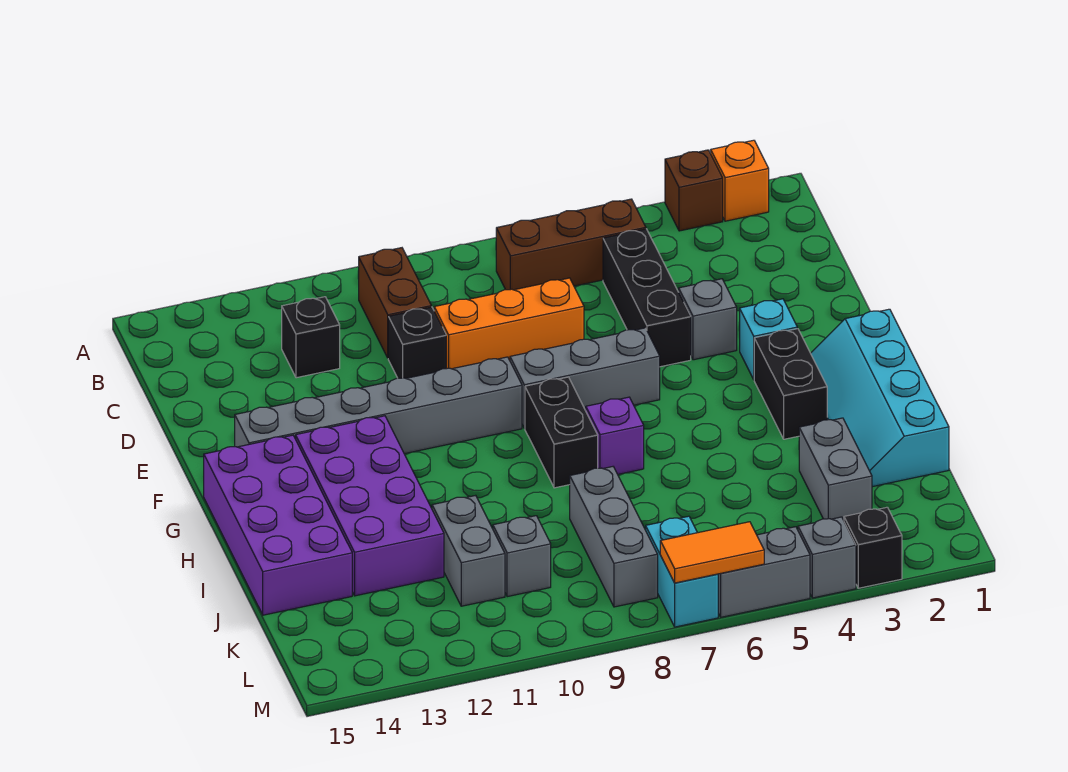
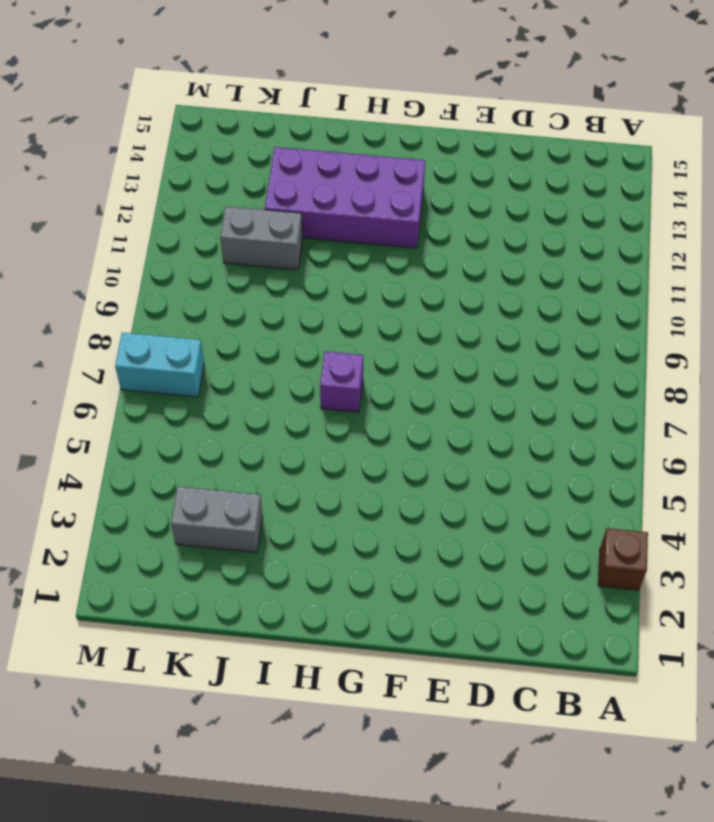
none -> orange brick A2 level 1
none -> brown brick B5:B7 level 1
none -> brown brick B10:C10 level 1

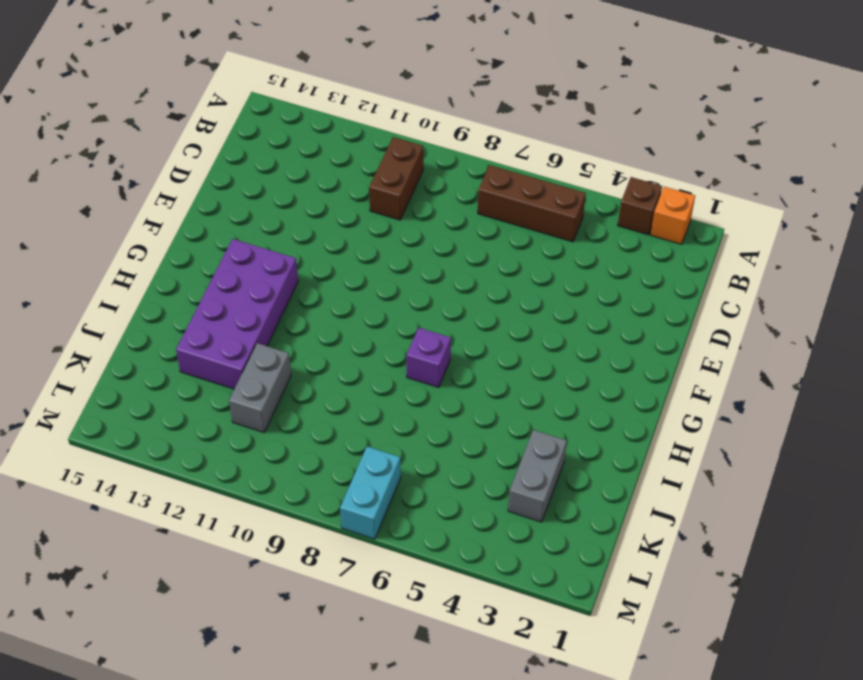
none -> black brick C5:E5 level 1
none -> black brick C12 level 1
none -> orange brick D7:D9 level 1

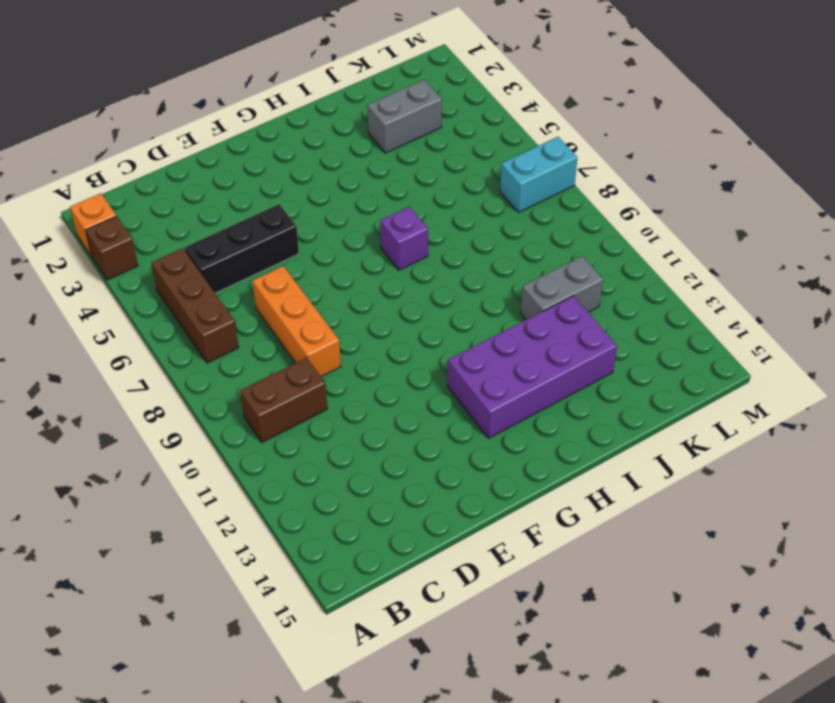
none -> black brick C12 level 1
none -> black brick D10 level 1
none -> grey brick E4 level 1

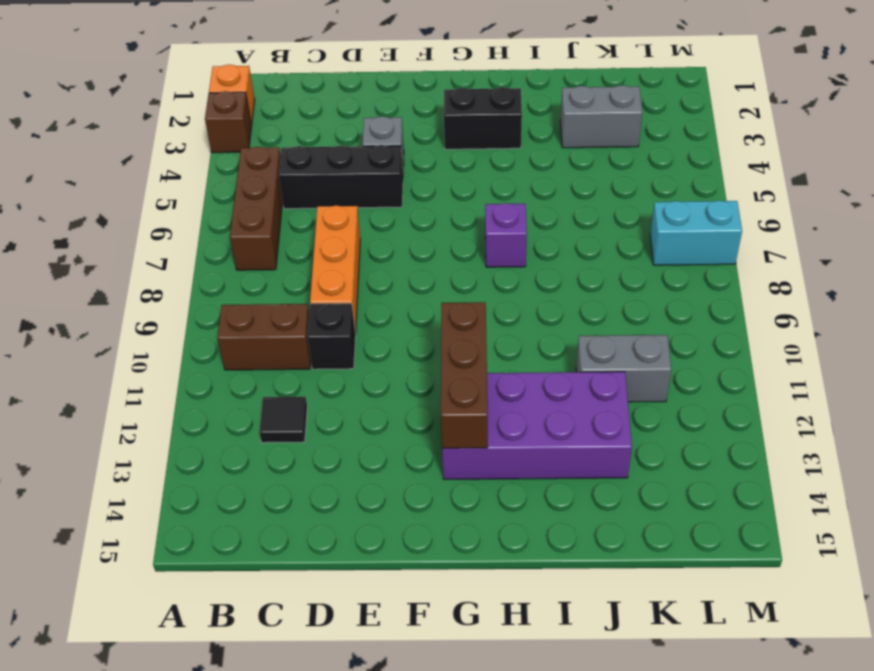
black tile C12 level 1 -> black brick C12 level 1
brown brick G11:G13 level 2 -> none
none -> cyan brick F3 level 1
none -> grey brick F6:F8 level 1
none -> grey brick F9:F14 level 1

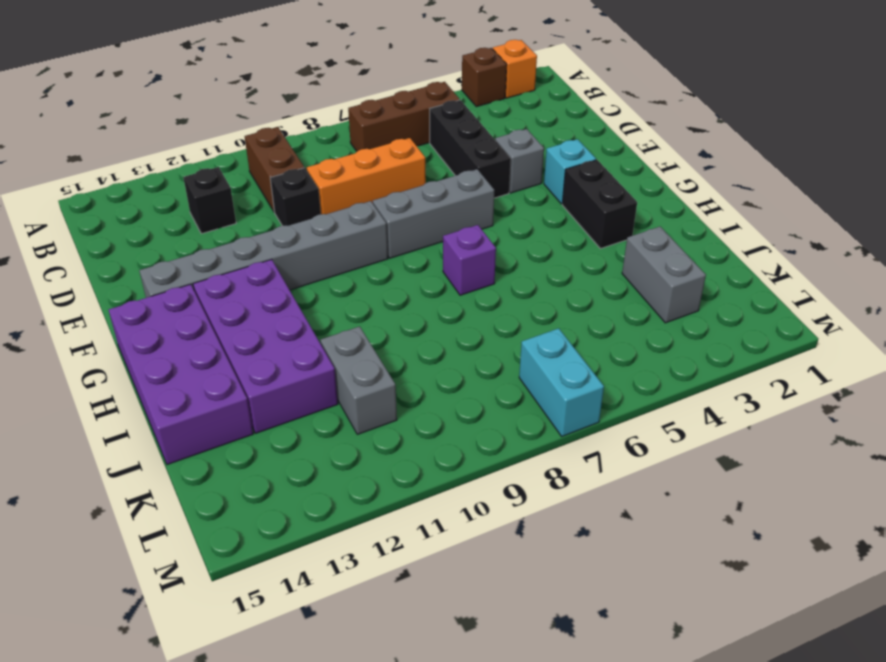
none -> cyan slope G1:J2 level 1 top 1
none -> black brick G8:H8 level 1
none -> grey brick J8:L8 level 1

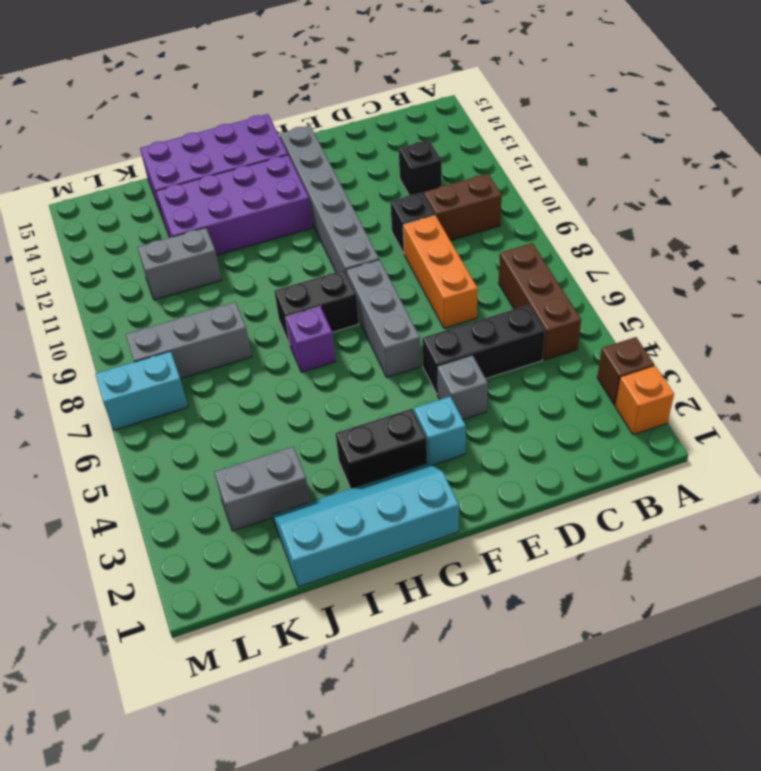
none -> grey brick K10 level 1
none -> black brick M3 level 1
none -> grey brick M4 level 1

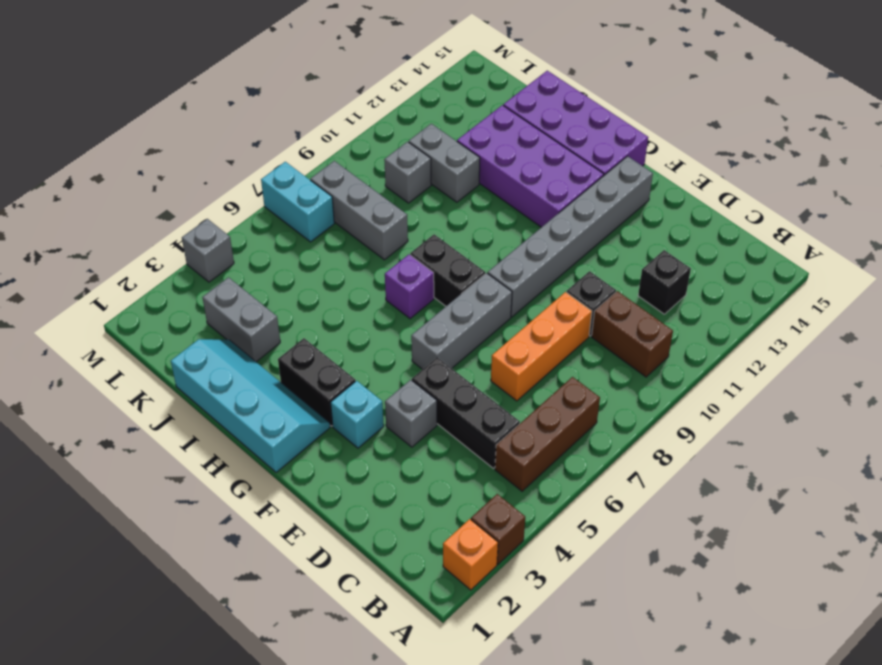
none -> black brick M3 level 1
none -> grey brick M5:M6 level 1
none -> orange tile M6:M7 level 2

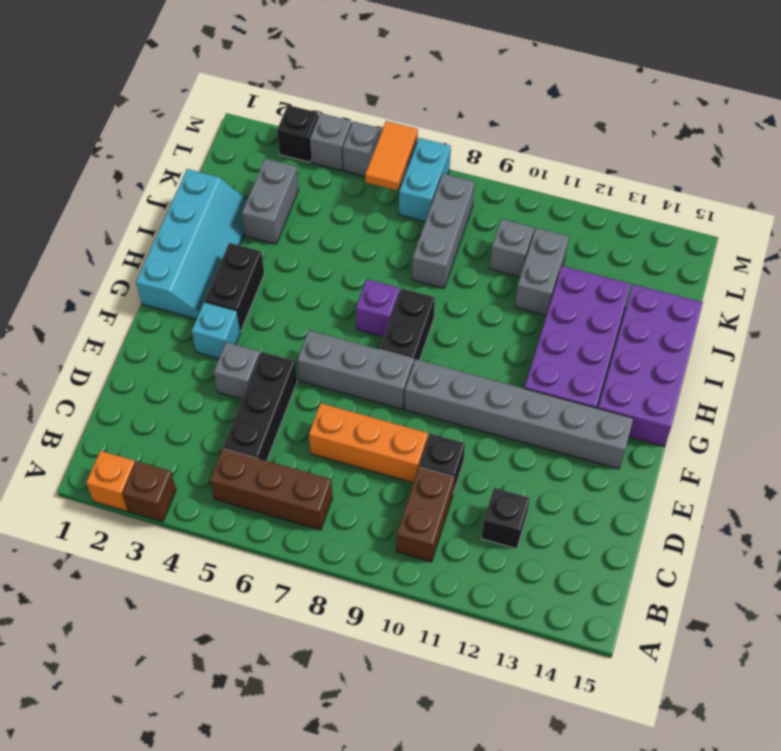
orange tile L6:M6 level 2 -> orange tile M6:M7 level 2

